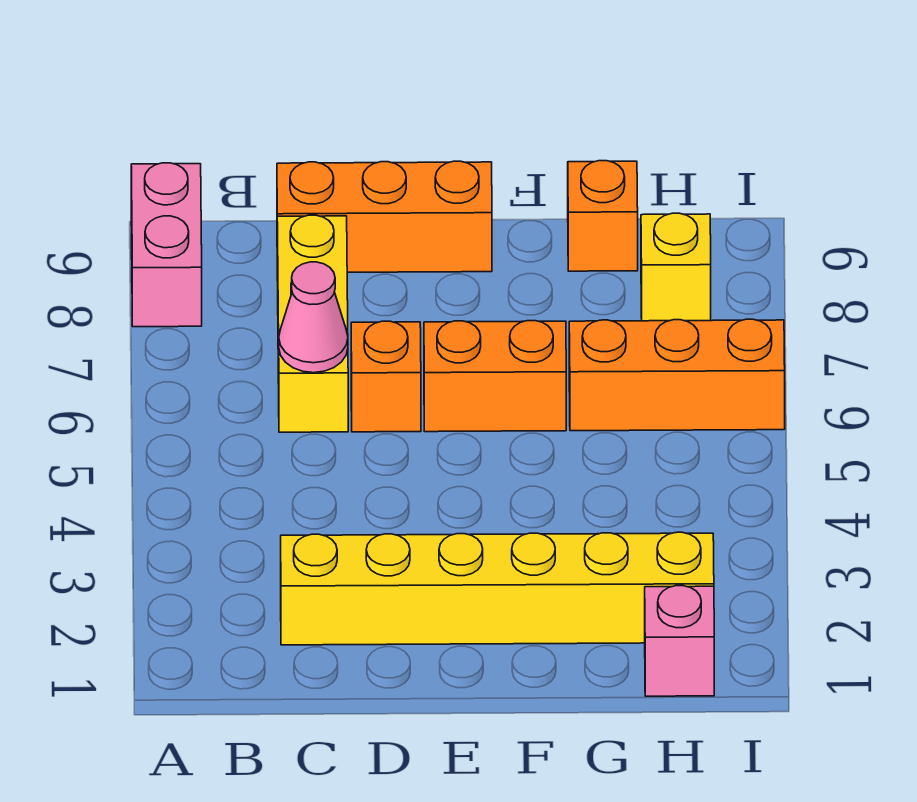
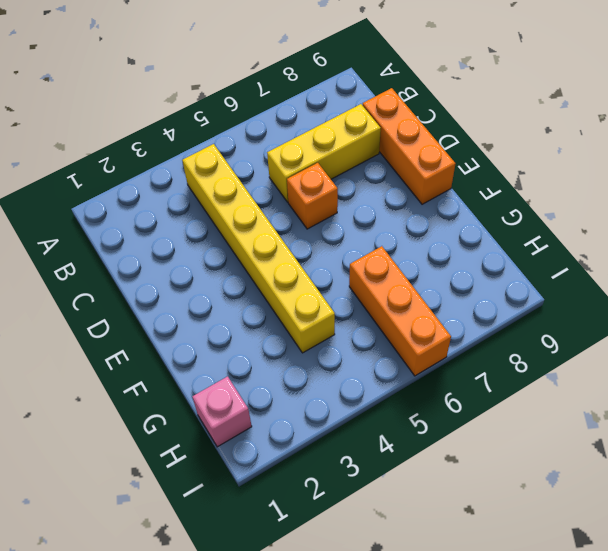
yellow brick B4:G4 level 1 -> yellow brick C2:H2 level 1
none -> pink brick A8:A9 level 1
none -> orange brick E6:F6 level 1

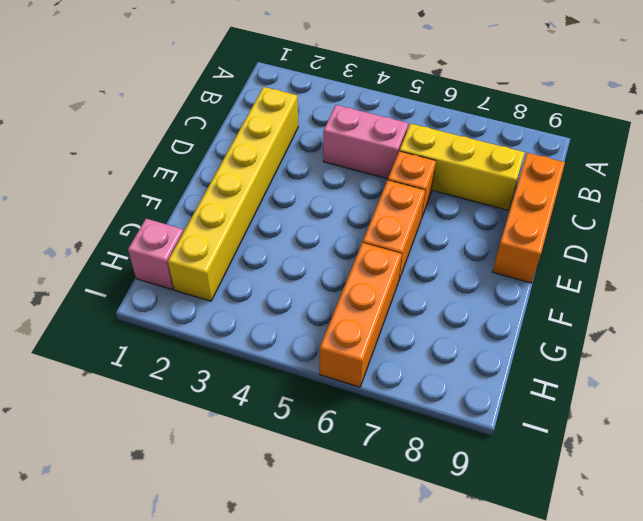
pink brick C4:C5 level 1 -> pink brick A8:A9 level 1
none -> orange brick G9 level 1
none -> yellow brick H8 level 1

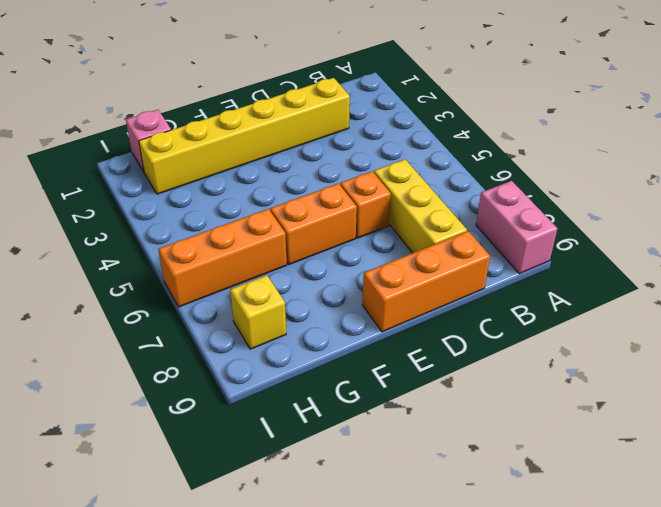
none -> orange brick G9 level 1
none -> pink cone C6 level 2

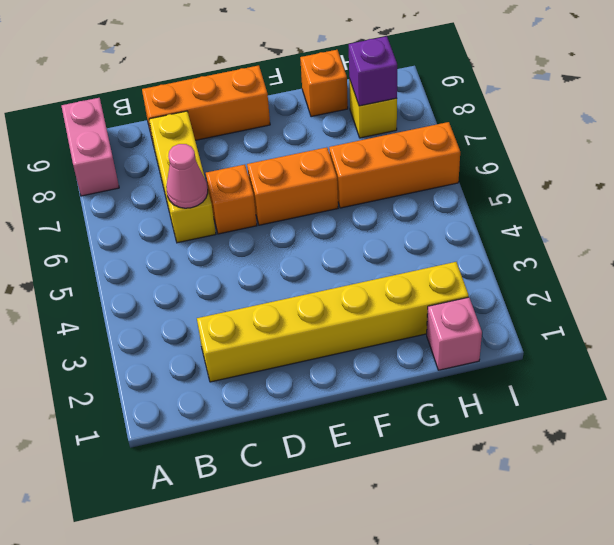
purple brick H8 level 2 -> none

